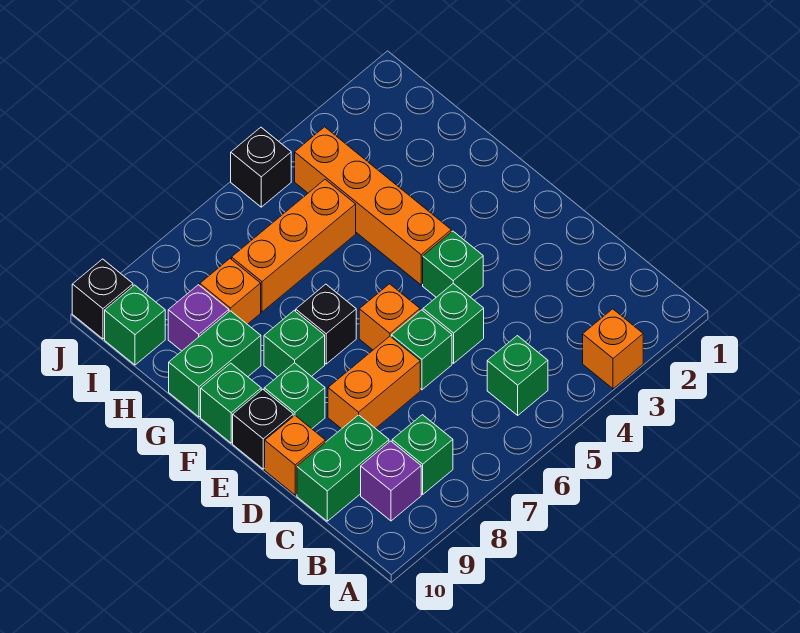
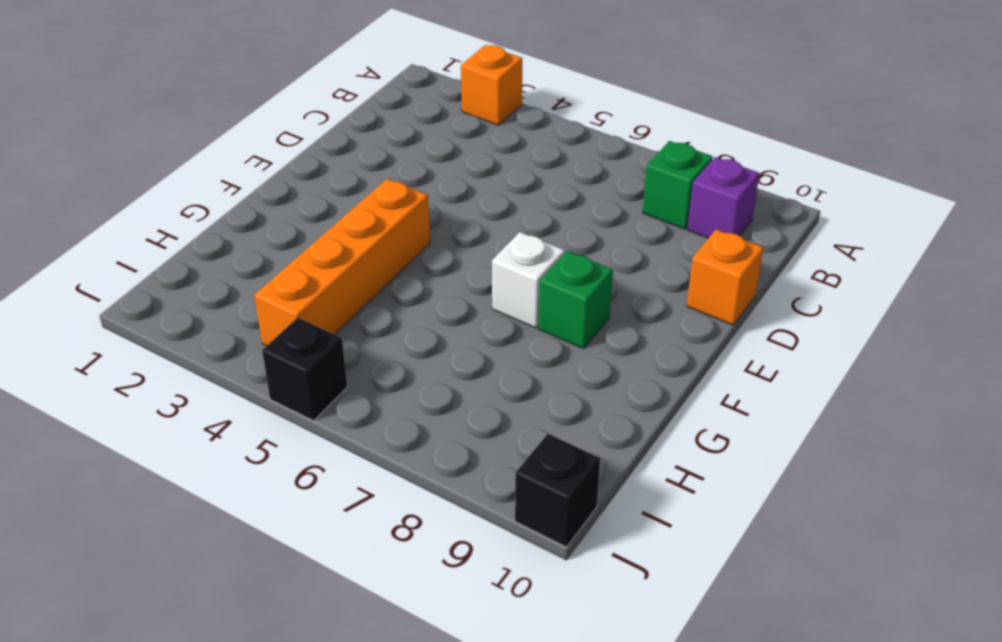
white brick F7 level 1 -> black brick F7 level 1
none -> green brick B5 level 1
none -> green brick C9:C10 level 1
none -> green brick D5 level 1

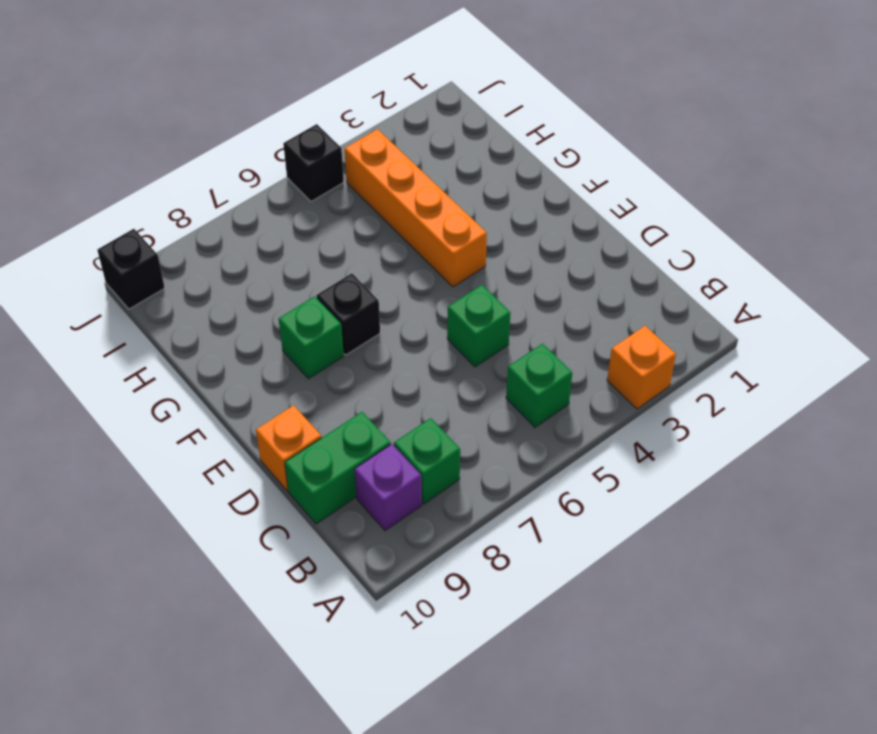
none -> green brick D6 level 1
none -> orange brick D7:D8 level 1
none -> green brick E4 level 1

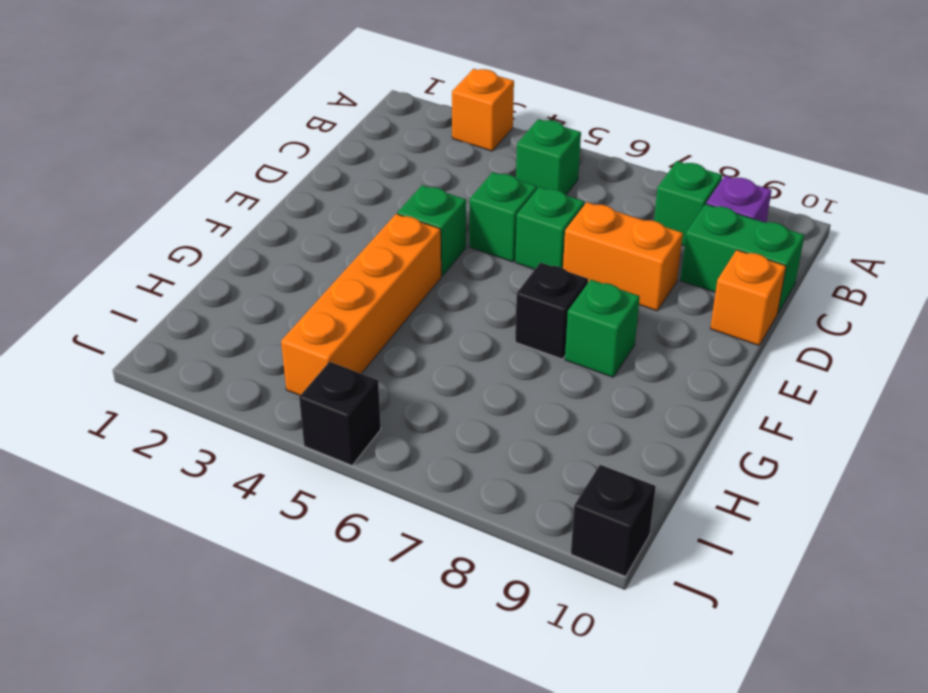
none -> orange brick E6 level 1
none -> green brick E9 level 1
none -> black brick E10 level 1

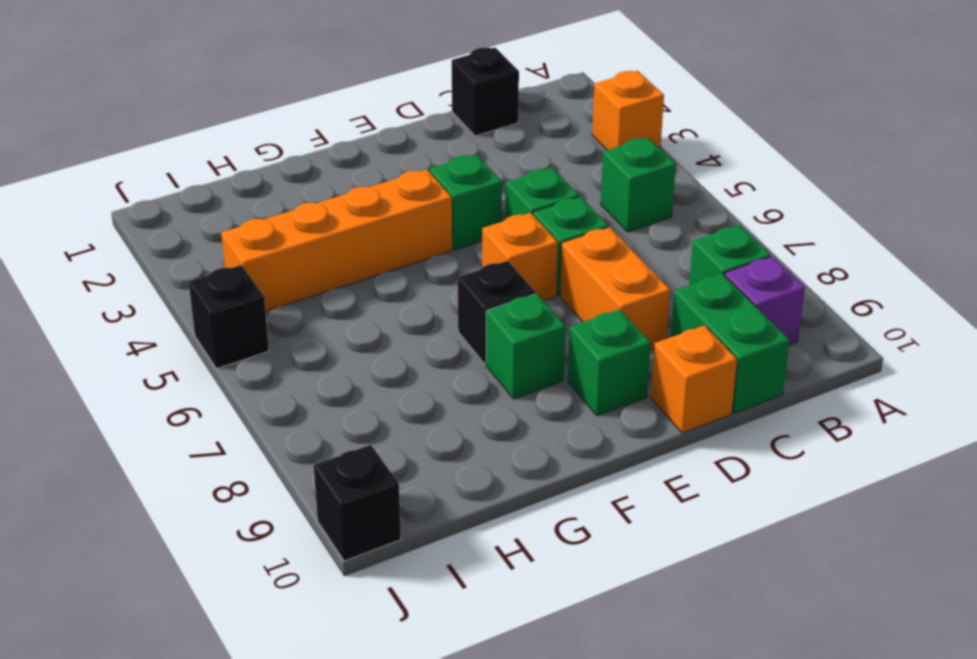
black brick C1 level 1 -> black brick E10 level 1
none -> green brick F10 level 1
none -> green brick G9:G10 level 1
none -> orange brick H5:H7 level 1

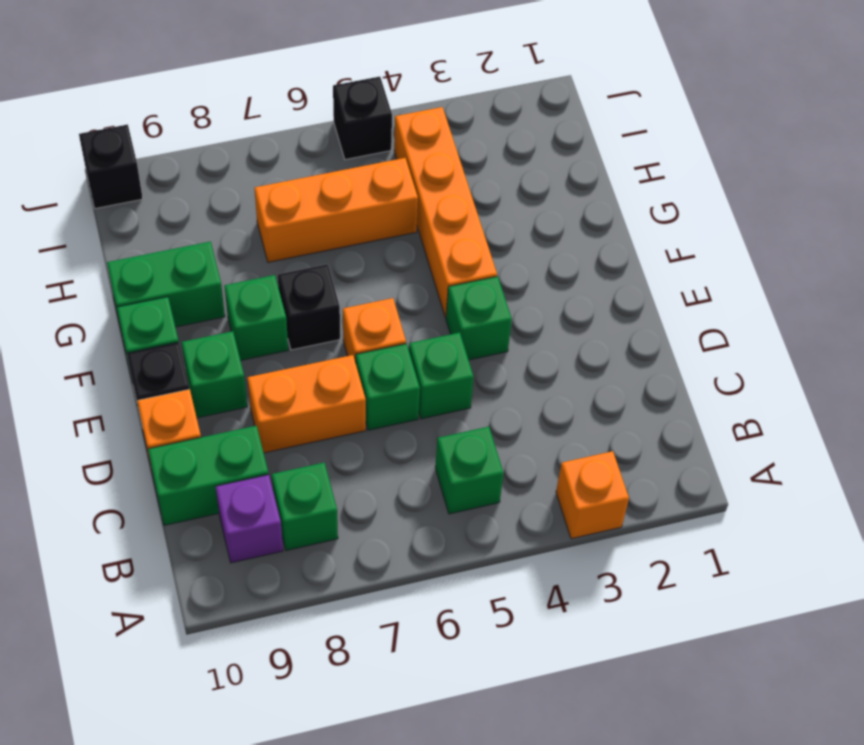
none -> orange brick H8 level 1
none -> purple brick H9 level 1
none -> green brick I10 level 1

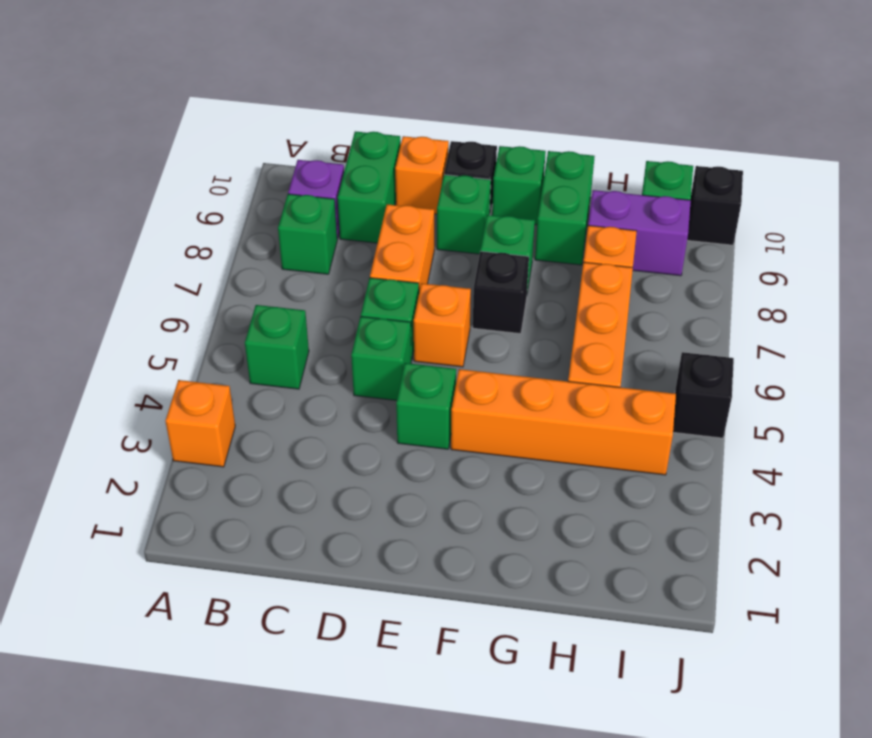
purple brick H9:I9 level 1 -> purple brick H9 level 1

